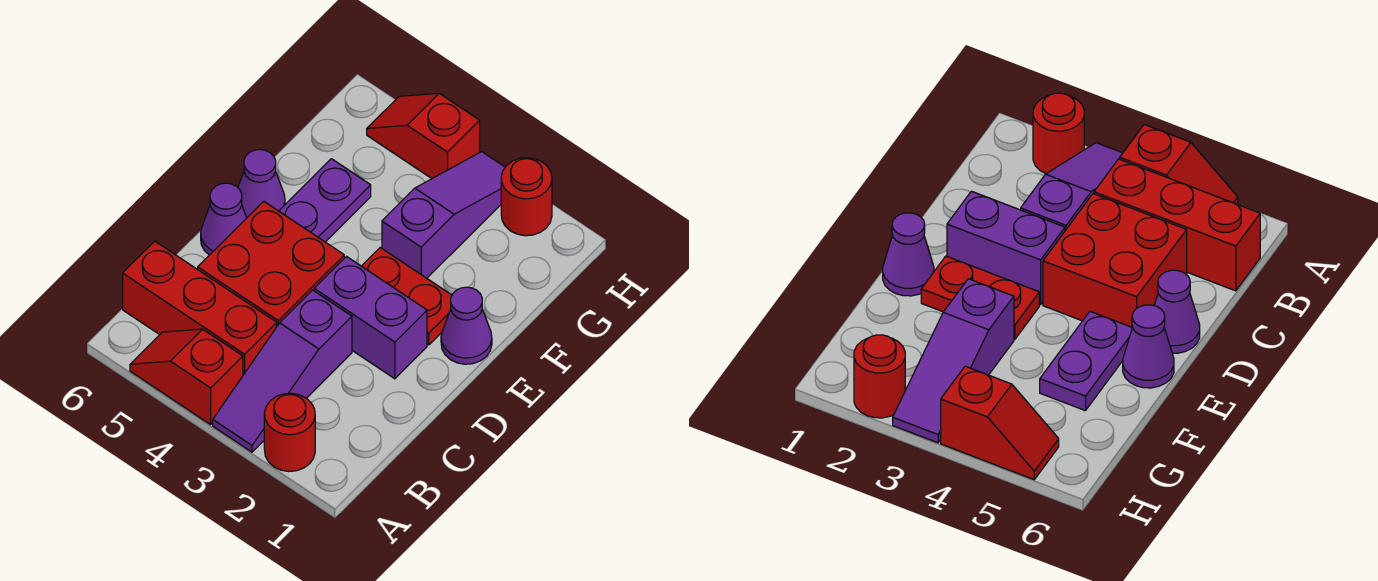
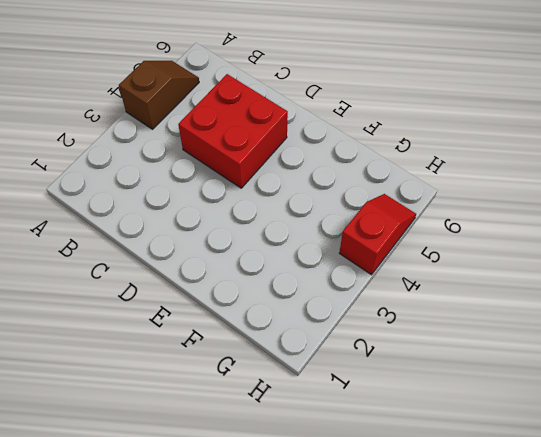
brown slope A4:A5 level 1 top 4 -> red slope A4:A5 level 1 top 4
none -> red round brick A2 level 1
none -> purple slope A3:C3 level 1 top C
none -> red brick B4:B6 level 1

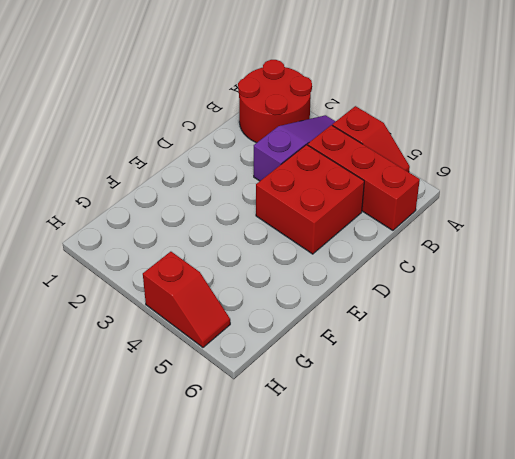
red round brick A1:B2 level 1 -> red round brick A2 level 1
none -> purple brick D2:D3 level 1
none -> purple cone D6 level 1
none -> purple cone E1 level 1

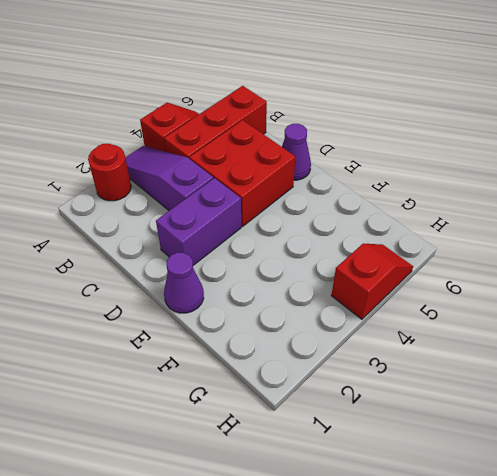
none -> red plate E2:E3 level 1
none -> purple plate E5:F5 level 1
none -> purple cone E6 level 1

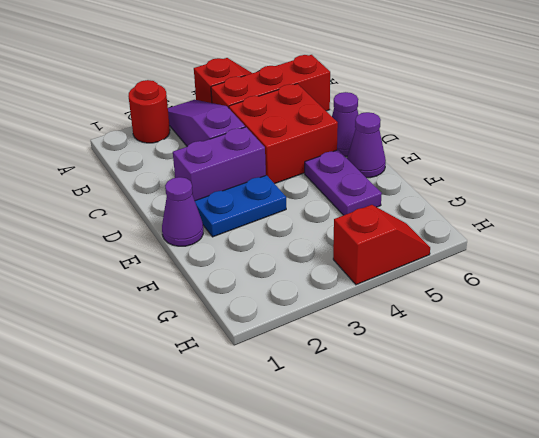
blue plate E2:E3 level 1 -> red plate E2:E3 level 1
none -> purple slope F3:H3 level 1 top F
none -> red round brick H2 level 1

